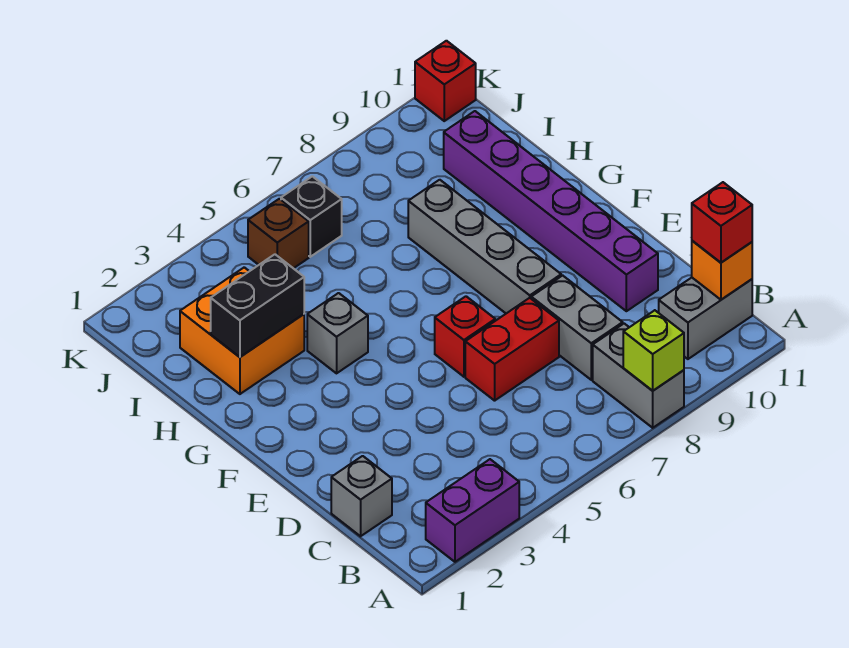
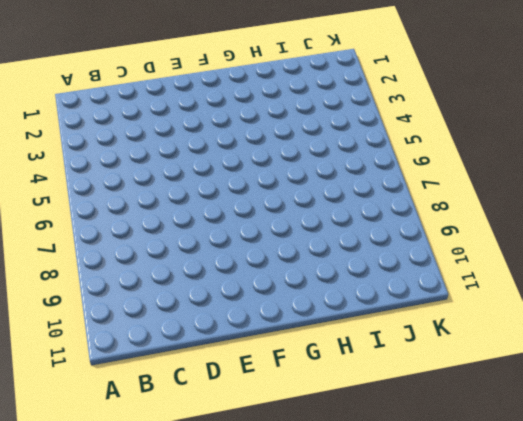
none -> purple brick A2:A3 level 1
none -> grey brick A8:B8 level 1
none -> grey brick B10:B11 level 1

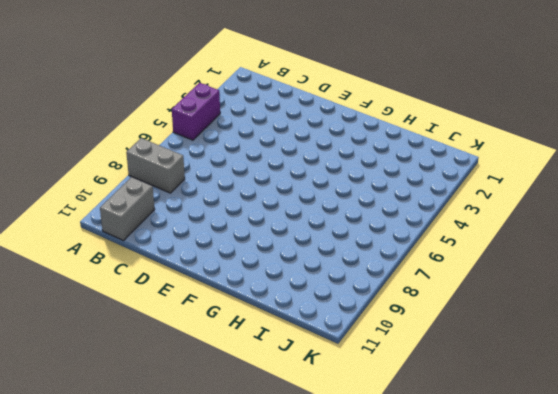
purple brick A4:A5 level 1 -> purple brick A2:A3 level 1
none -> grey brick C1 level 1
none -> grey brick C8:D8 level 1
none -> red brick D6:D7 level 1

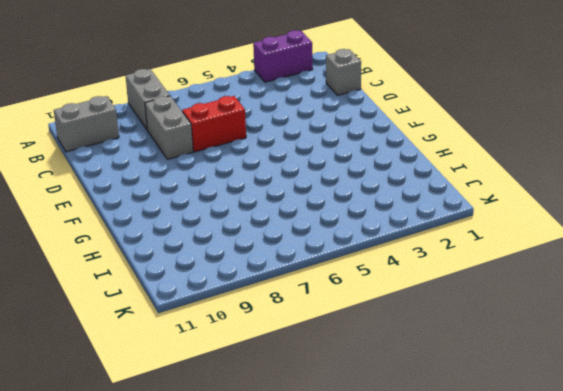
none -> purple brick D10:I10 level 1
none -> red brick E6 level 1
none -> grey brick E8:H8 level 1

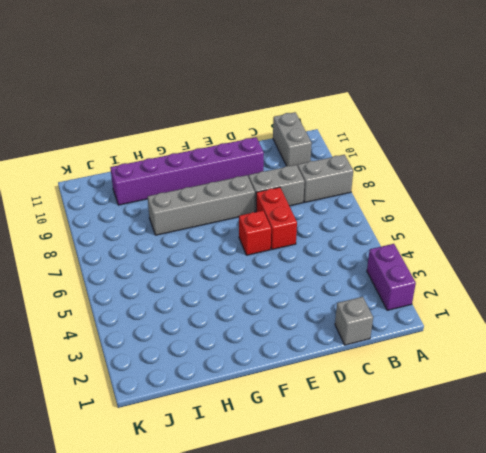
none -> grey brick G4 level 1
none -> orange brick H2:I3 level 1
none -> brown brick J5 level 1

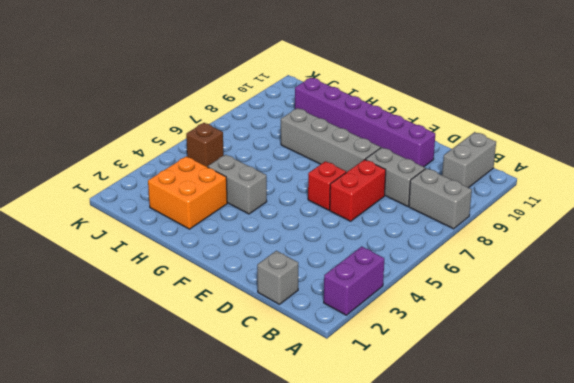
grey brick G4:H4 level 1 -> grey brick G4 level 1
none -> black brick J6 level 1
none -> red brick K11 level 1
none -> lime brick A8 level 2

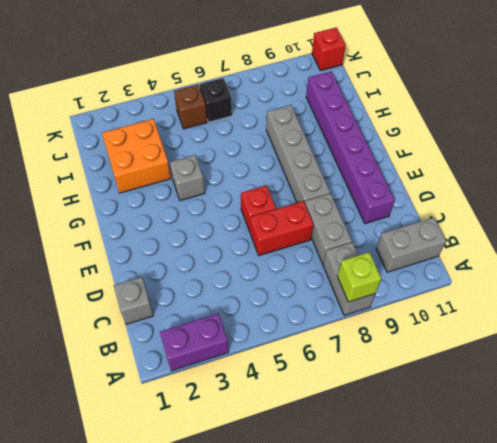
none -> orange brick B11 level 2
none -> black brick H2:H3 level 2
none -> red brick B11 level 3

